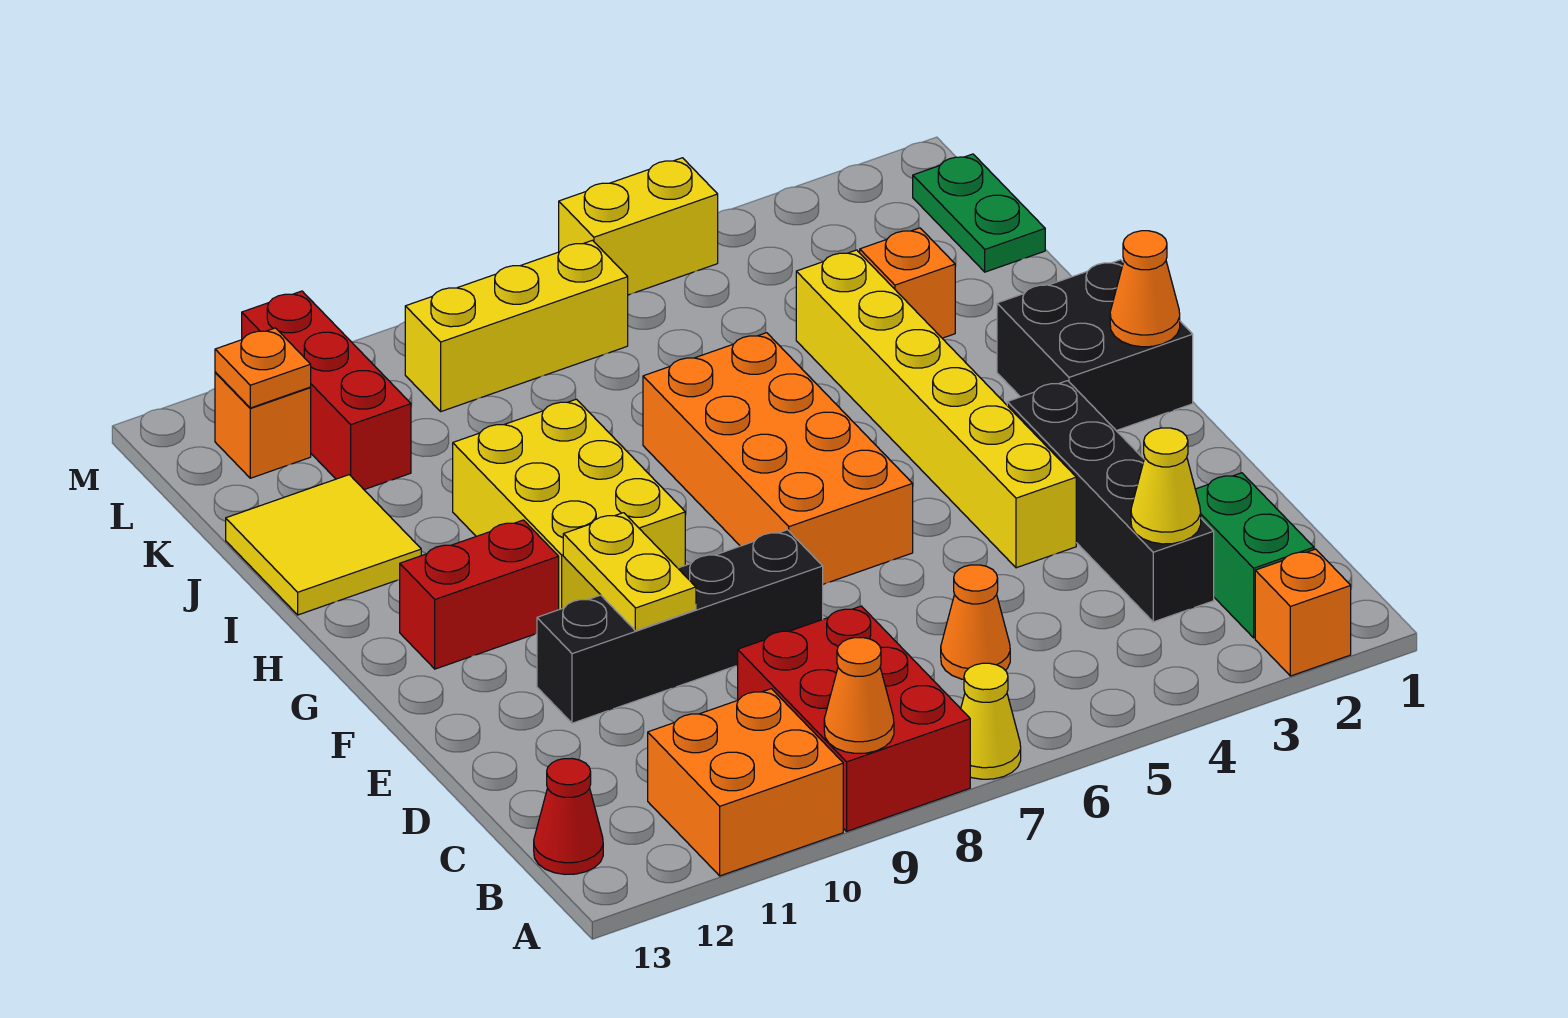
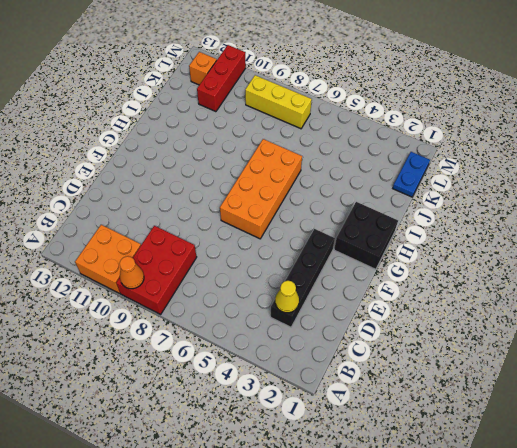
blue plate K1:L1 level 1 -> green plate K1:L1 level 1
none -> orange brick A2 level 1
none -> yellow cone A7 level 1
none -> green brick B2:C2 level 1

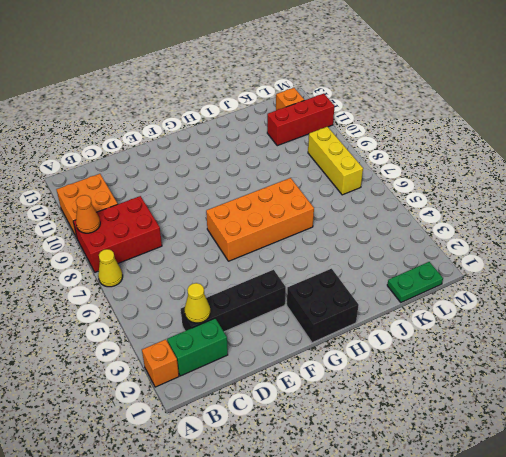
none -> red cone B13 level 1
none -> orange cone C6 level 1
none -> yellow brick E4:J4 level 1

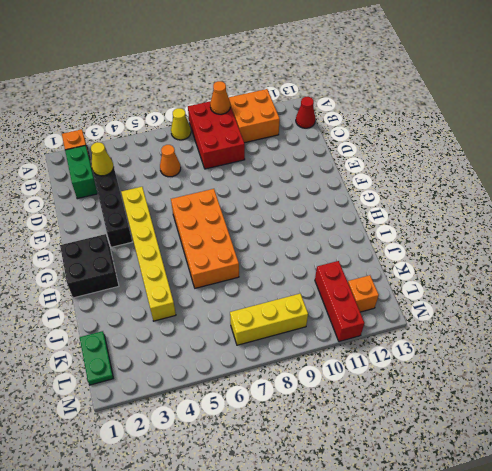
none -> black brick E8:E11 level 1
none -> yellow brick G9:I10 level 1
none -> red brick G11:G12 level 1

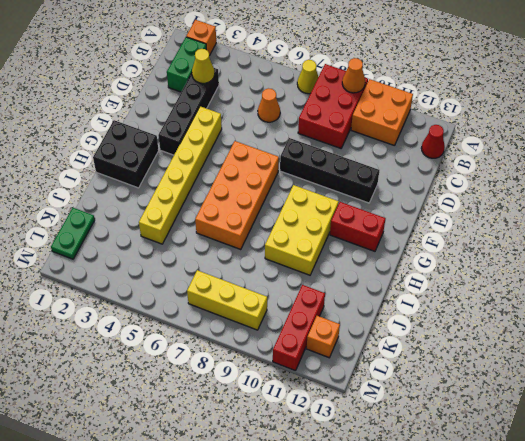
none -> yellow tile I12:J13 level 1
none -> orange brick J3 level 1
none -> yellow brick M5:M6 level 1

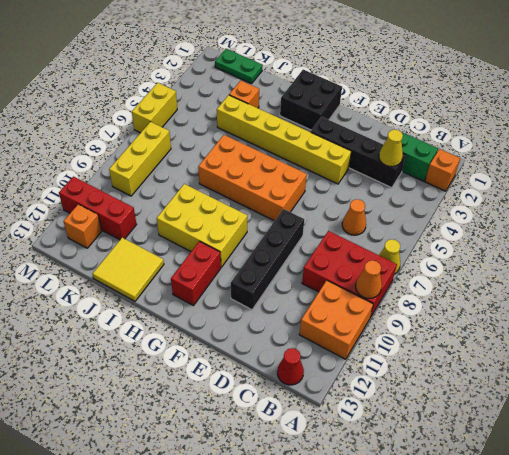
none -> yellow plate E10:F10 level 2
none -> orange cone G1 level 2
none -> orange plate L12 level 2

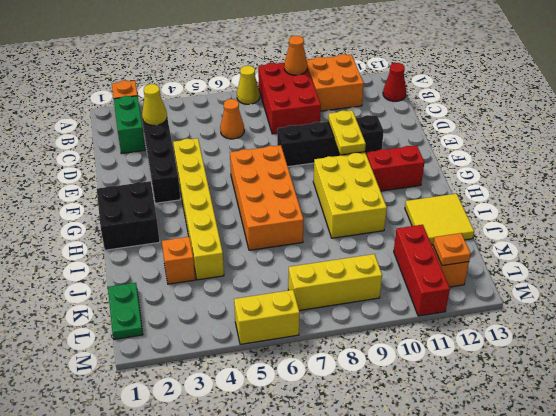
none -> orange cone G1 level 2

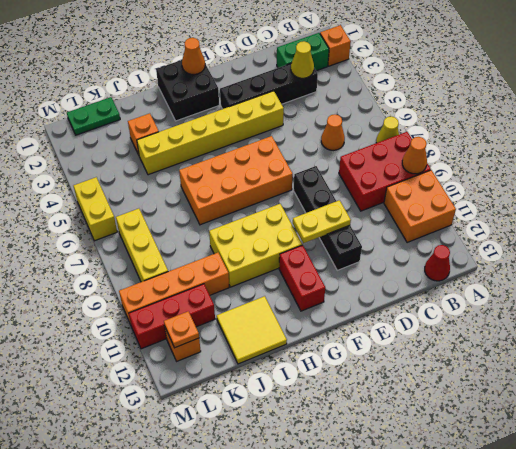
orange brick J10:M10 level 1 -> none

